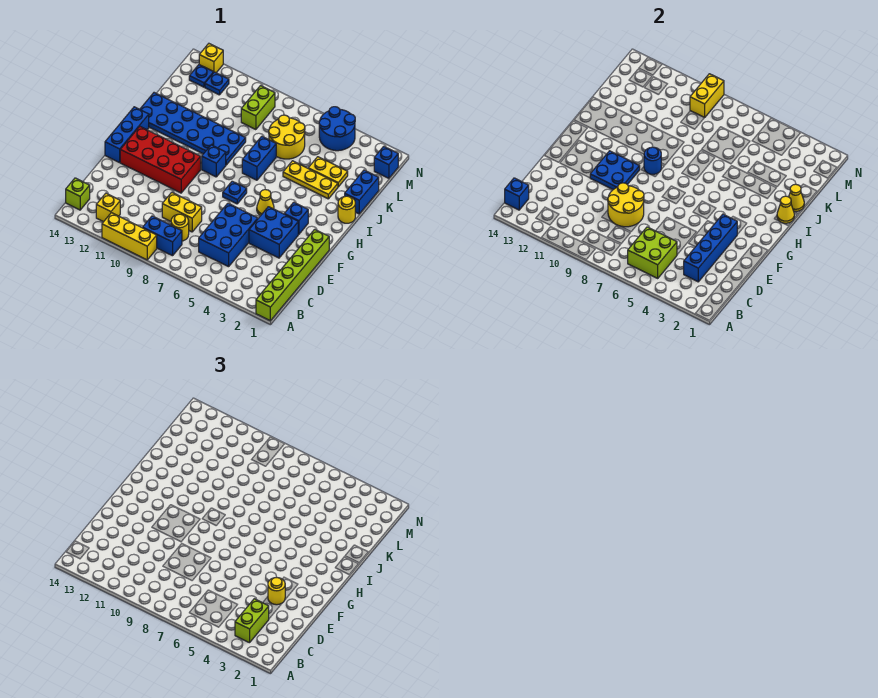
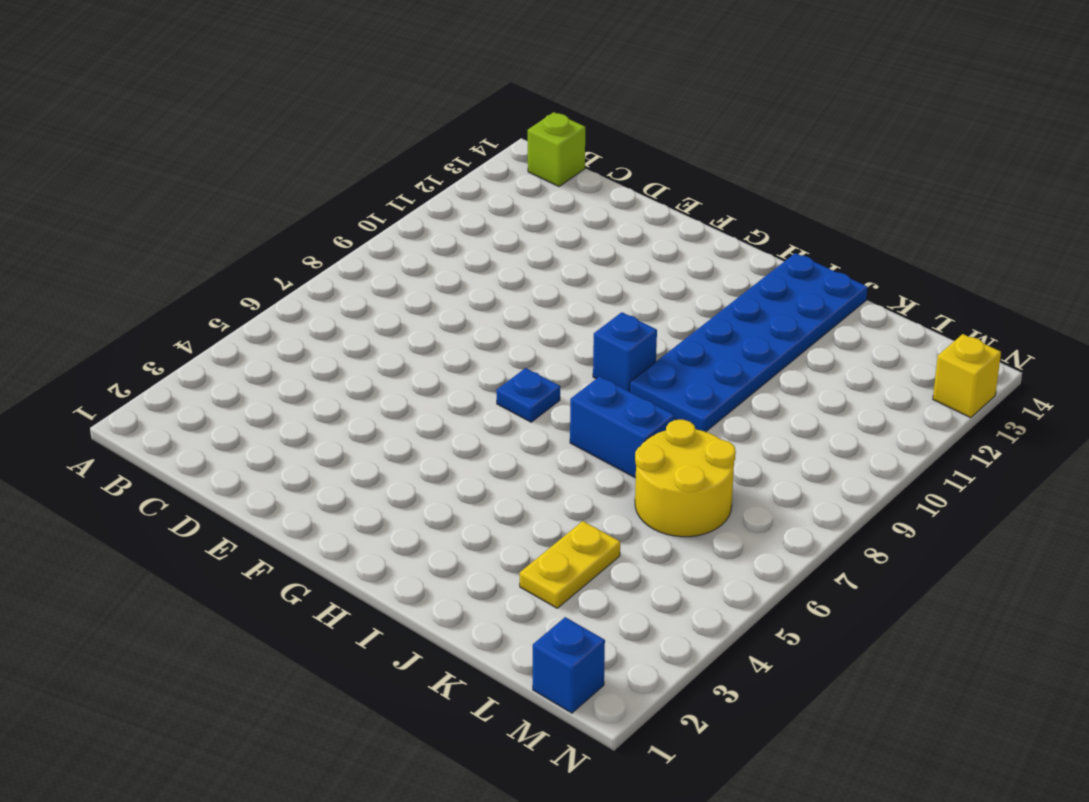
none -> lime brick A1:F1 level 1
none -> yellow brick A9:A11 level 1
none -> blue brick B8:B9 level 1
none -> yellow brick B12 level 1

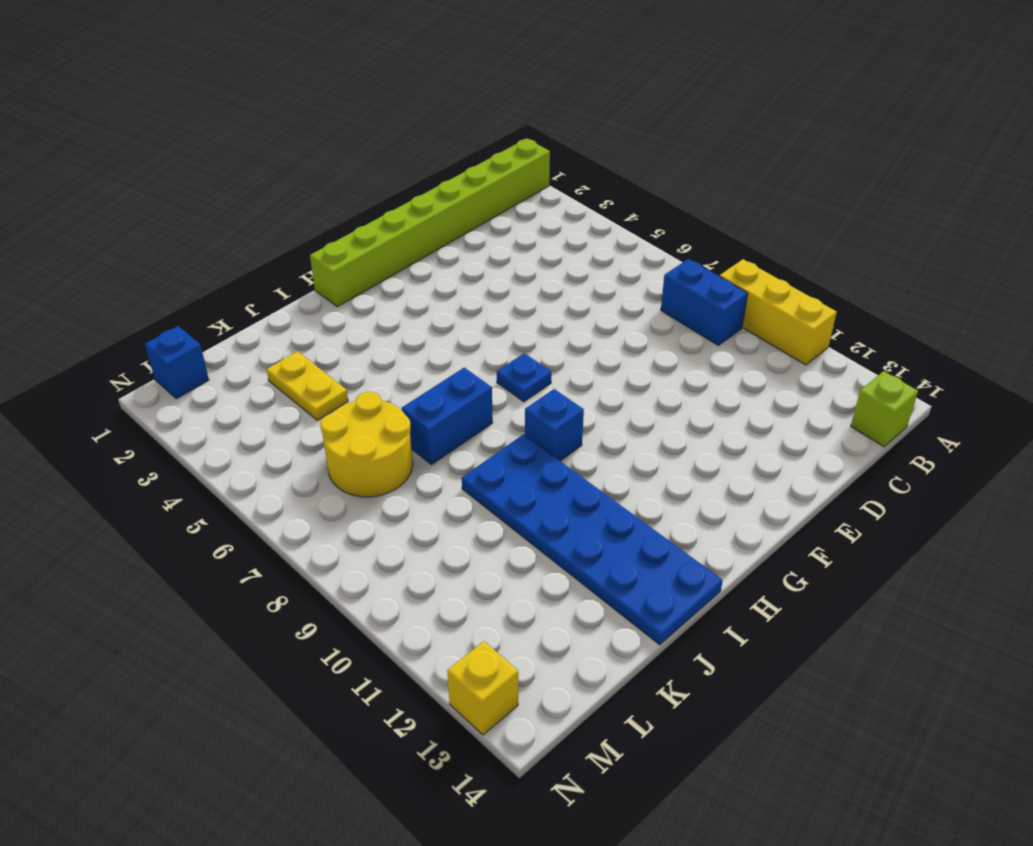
lime brick A1:H1 level 1 -> lime brick A1:F1 level 1
none -> yellow brick B12 level 1
none -> blue brick C5:E6 level 1
none -> yellow round brick C8 level 1
none -> yellow brick D8:D9 level 1

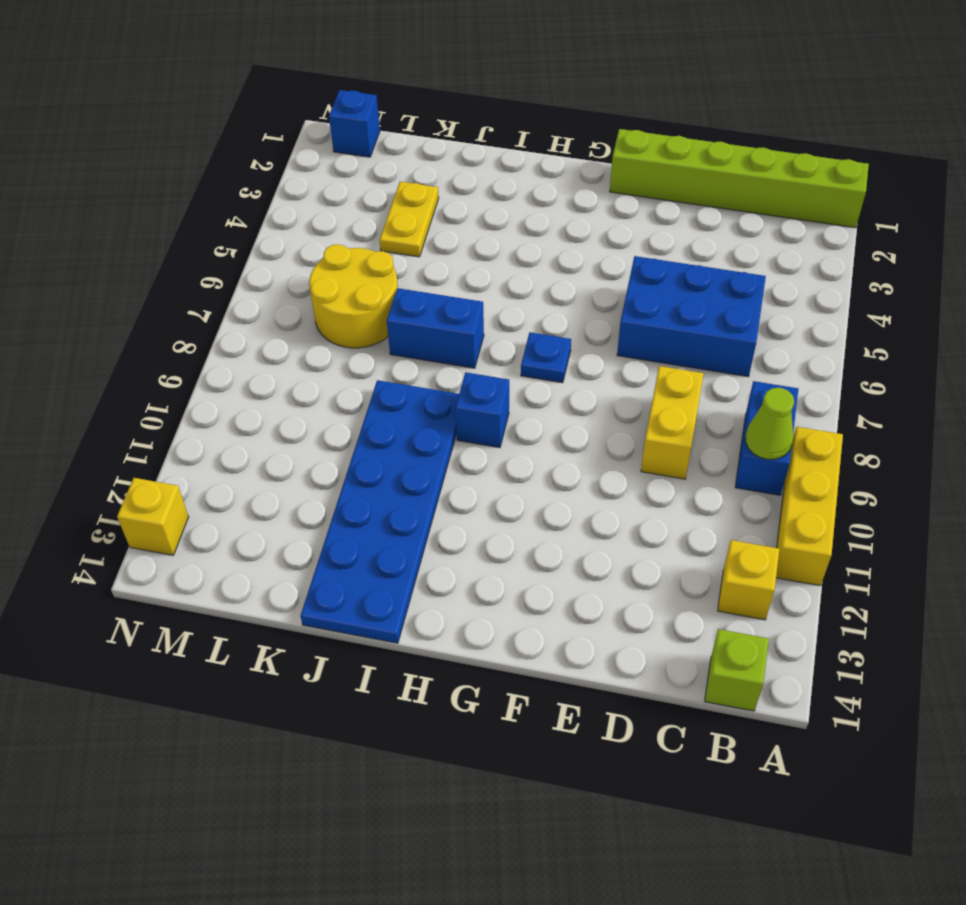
lime cone B9 level 2 -> none
none -> yellow round brick C8 level 1
none -> blue brick E3:F4 level 1
none -> red brick F10:G13 level 1
none -> blue brick F14:H14 level 1

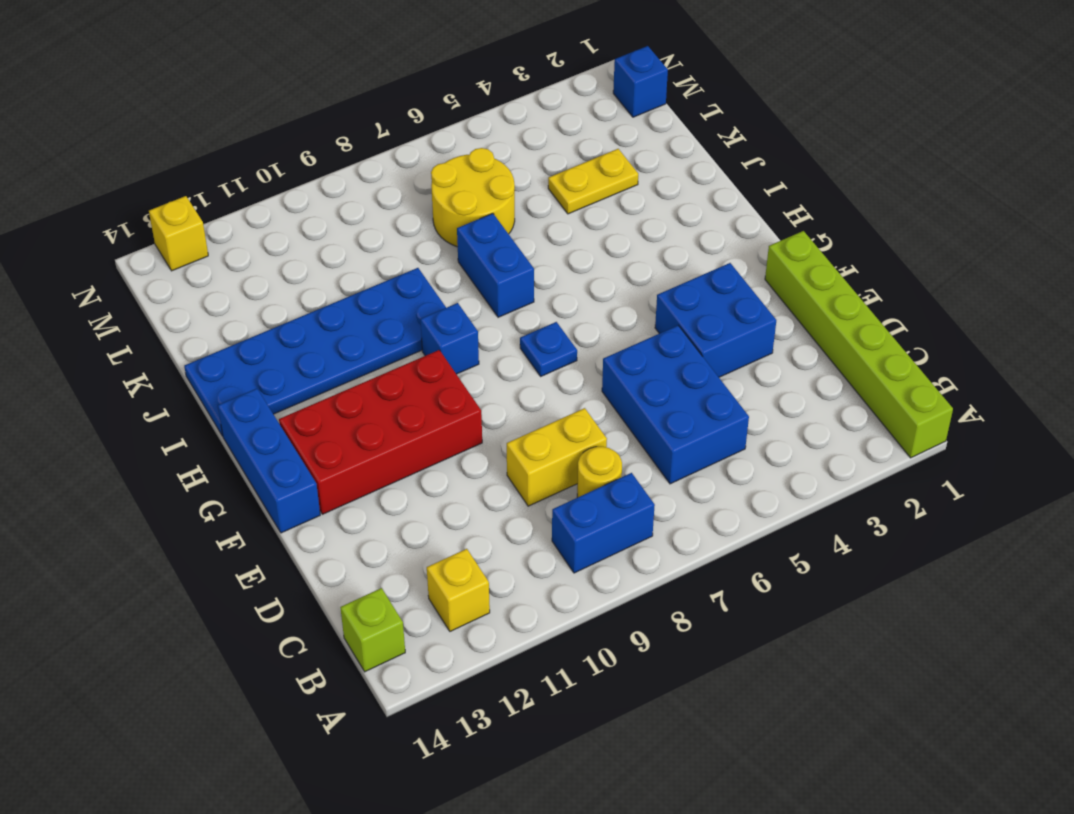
none -> yellow brick A9:A11 level 1
none -> blue brick G3 level 1
none -> yellow cone G5 level 1
none -> yellow round brick I1 level 1

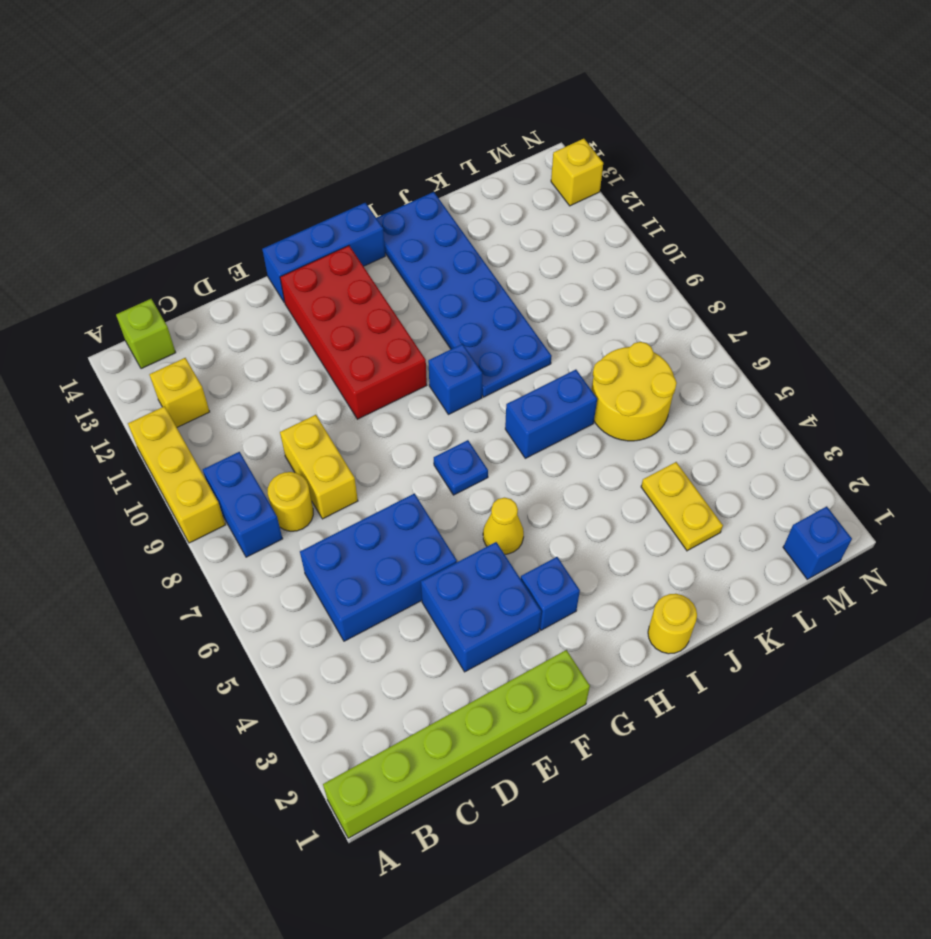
none -> blue brick J1:K1 level 1
none -> yellow plate J3:J5 level 1
none -> lime brick L9:M9 level 1
none -> blue round brick M4:N5 level 1

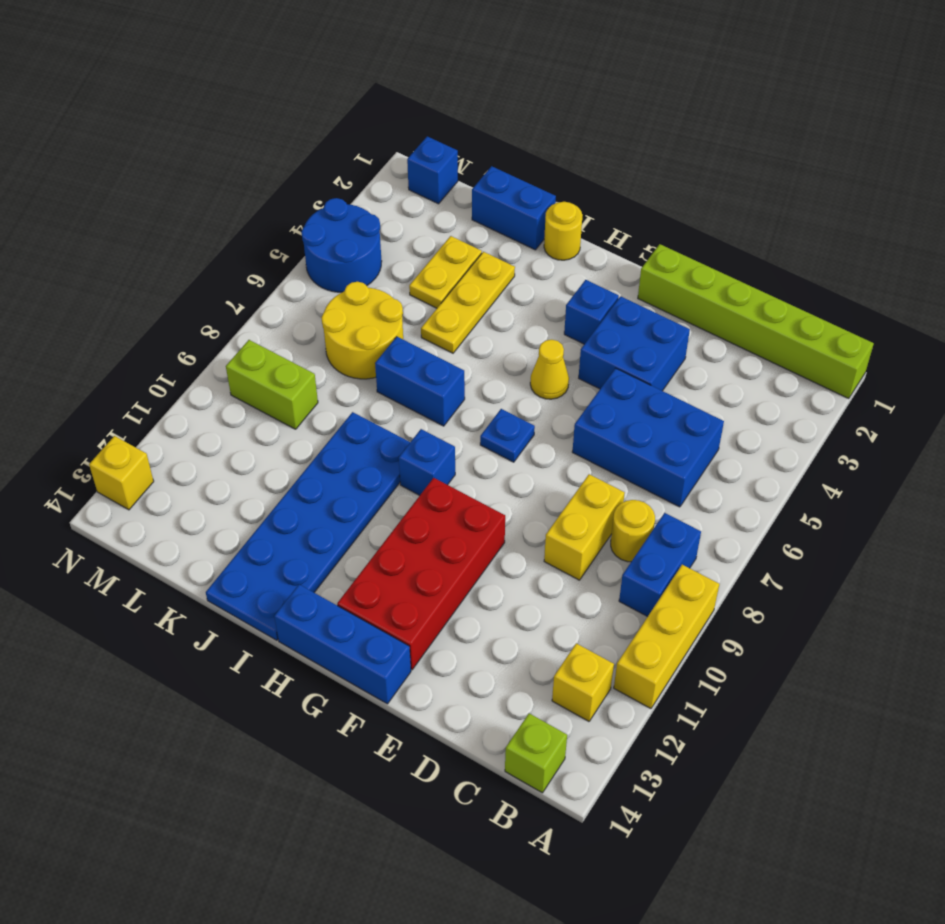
none -> blue plate M12 level 1
none -> blue plate M13 level 1
none -> lime brick B5:C6 level 2
none -> blue brick B14 level 2

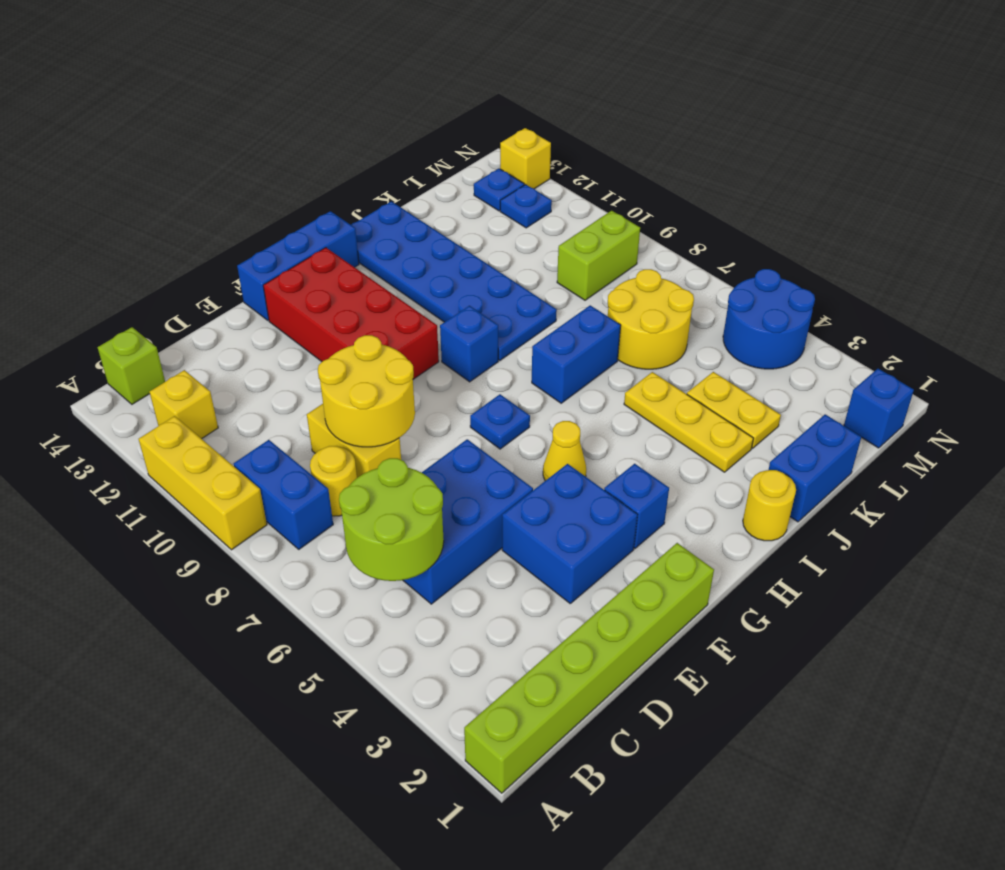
lime round brick B5:C6 level 2 -> lime brick B5:C6 level 2
none -> blue brick B14 level 2
none -> blue brick C3:F3 level 2
none -> blue plate F10:G11 level 2
none -> blue round brick H9 level 2

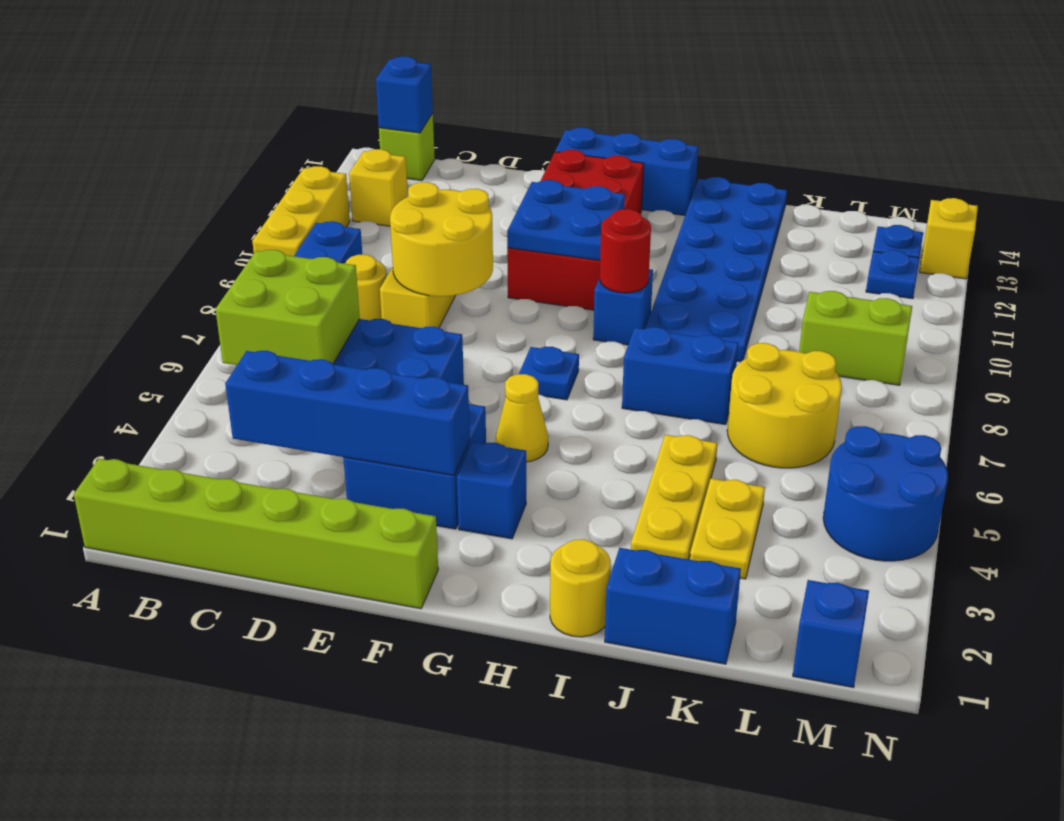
red round brick H9 level 2 -> blue round brick H9 level 2
none -> yellow cone I1 level 2
none -> yellow cone J1 level 2
none -> yellow brick M9:N9 level 2
none -> lime brick B3:C3 level 3

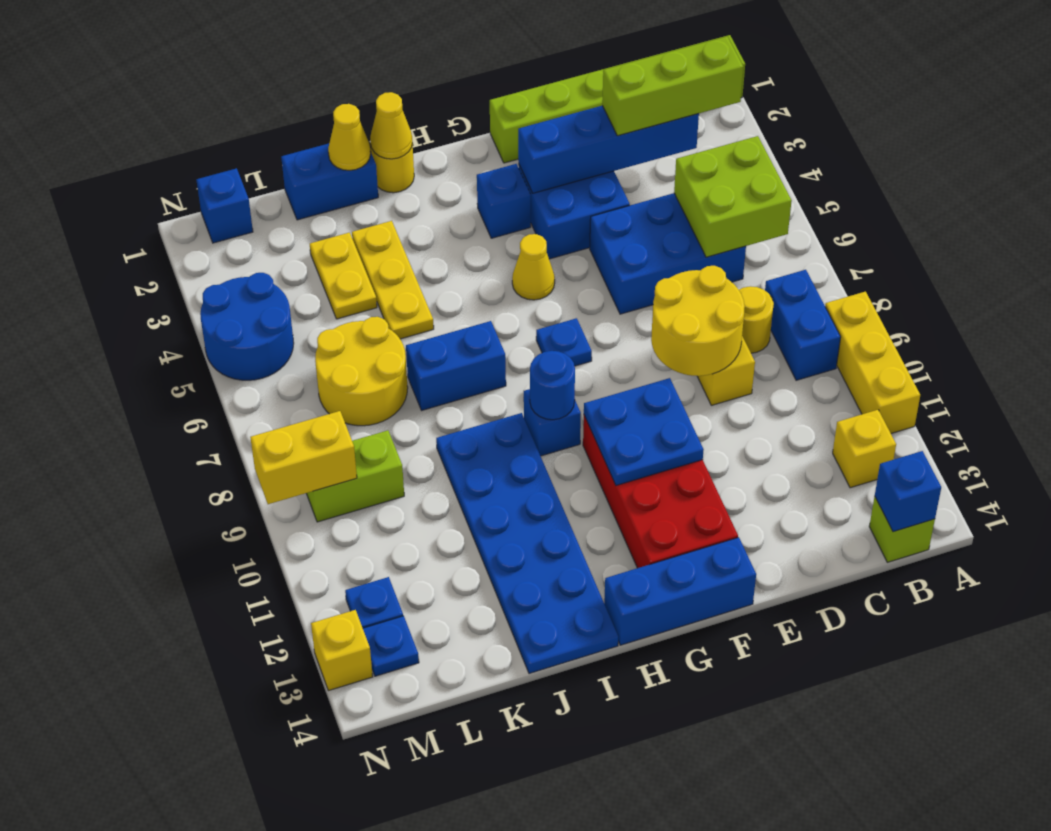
lime brick B3:D3 level 3 -> lime brick B3:C3 level 3
none -> yellow round brick E3 level 3

